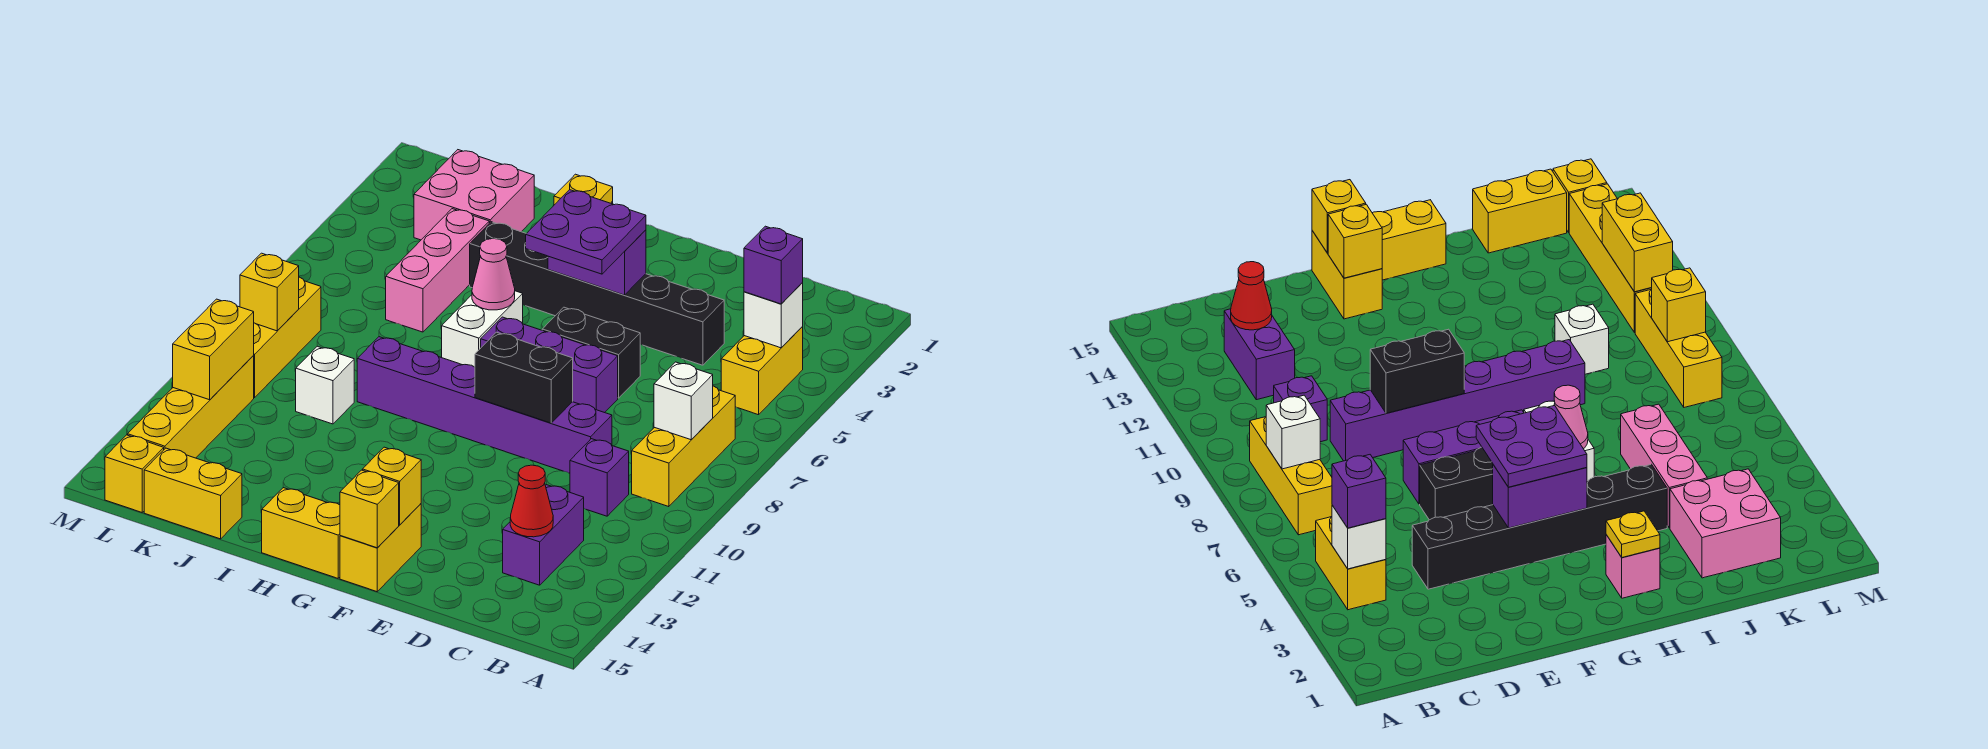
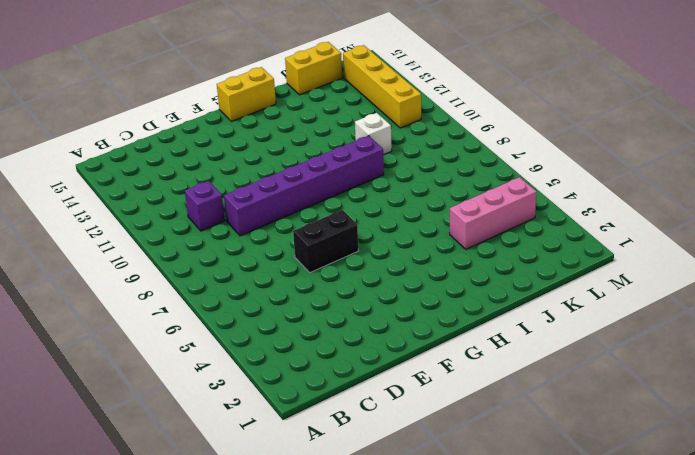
pink brick J4:L4 level 1 -> pink brick J4:J6 level 1
none -> yellow brick B4:B5 level 1
none -> yellow brick B7:B9 level 1
none -> purple brick C12:C13 level 1
none -> black brick D4:I4 level 1

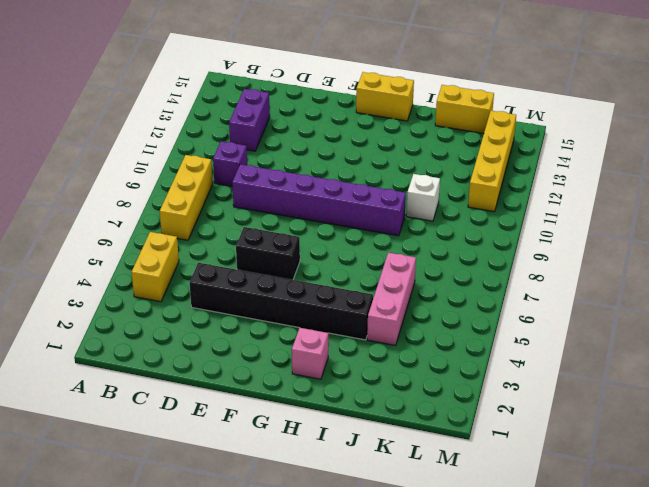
none -> purple brick E7:G7 level 1
none -> yellow brick F14:F15 level 1
none -> white brick H6:H7 level 1
none -> pink brick J2:K3 level 1

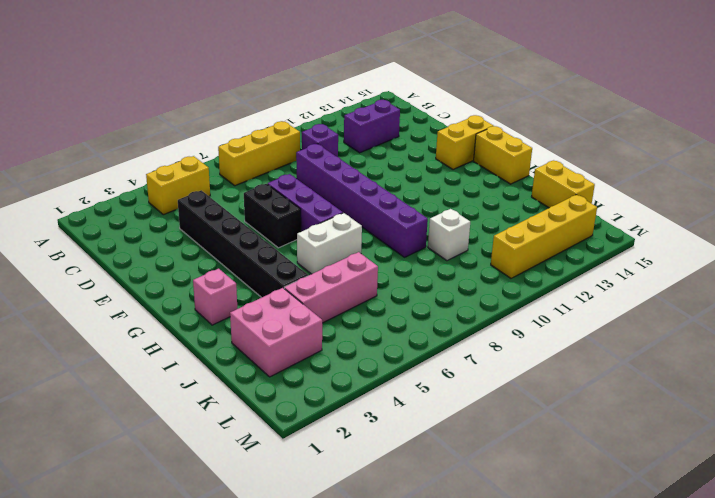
none -> yellow brick L8:L10 level 1
none -> yellow brick L15 level 1
none -> white brick B4 level 2
none -> white brick B8 level 2

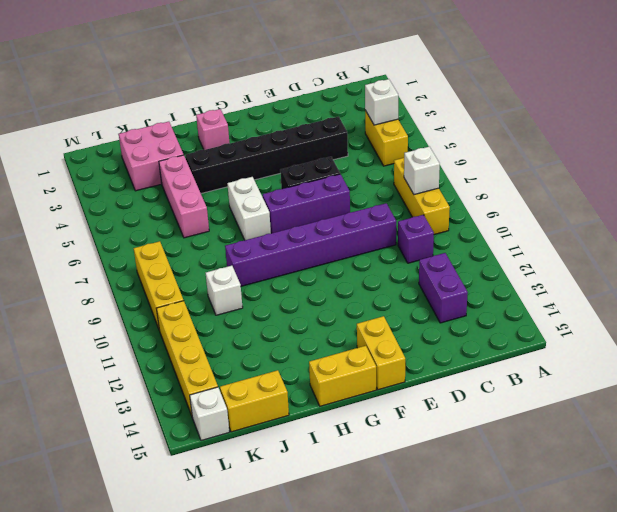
white brick L15 level 1 -> yellow brick L15 level 1
none -> red cone C13 level 2
none -> black brick E9:F9 level 2
none -> purple brick F4:G4 level 2
none -> yellow brick F14 level 2

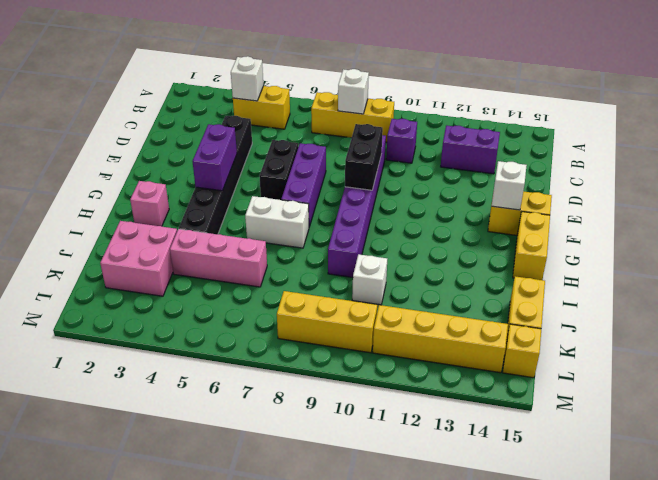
white brick F14 level 2 -> yellow brick F14 level 2
none -> red cone C13 level 2
none -> yellow brick F15 level 2
none -> yellow plate H2 level 2
none -> pink cone H6 level 2

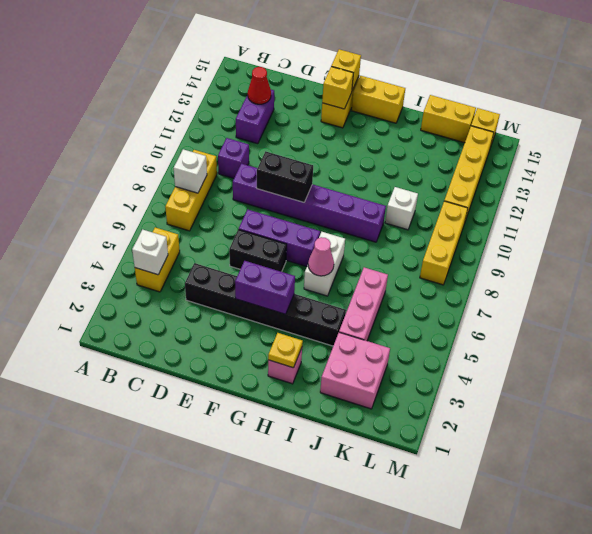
none -> yellow brick L9 level 2
none -> yellow brick L11:L12 level 2
none -> purple brick B4 level 3
none -> purple plate F4:G5 level 3

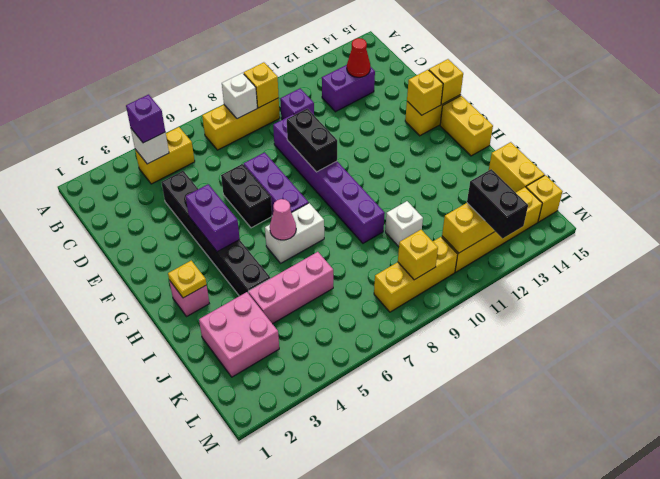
yellow brick B9 level 2 -> none
black brick L12:M12 level 3 -> none
none -> purple plate F4:G5 level 3

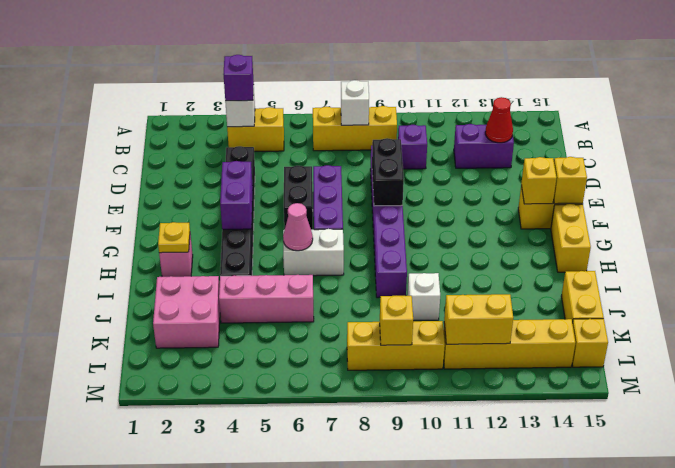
none -> purple plate F4:G5 level 3

